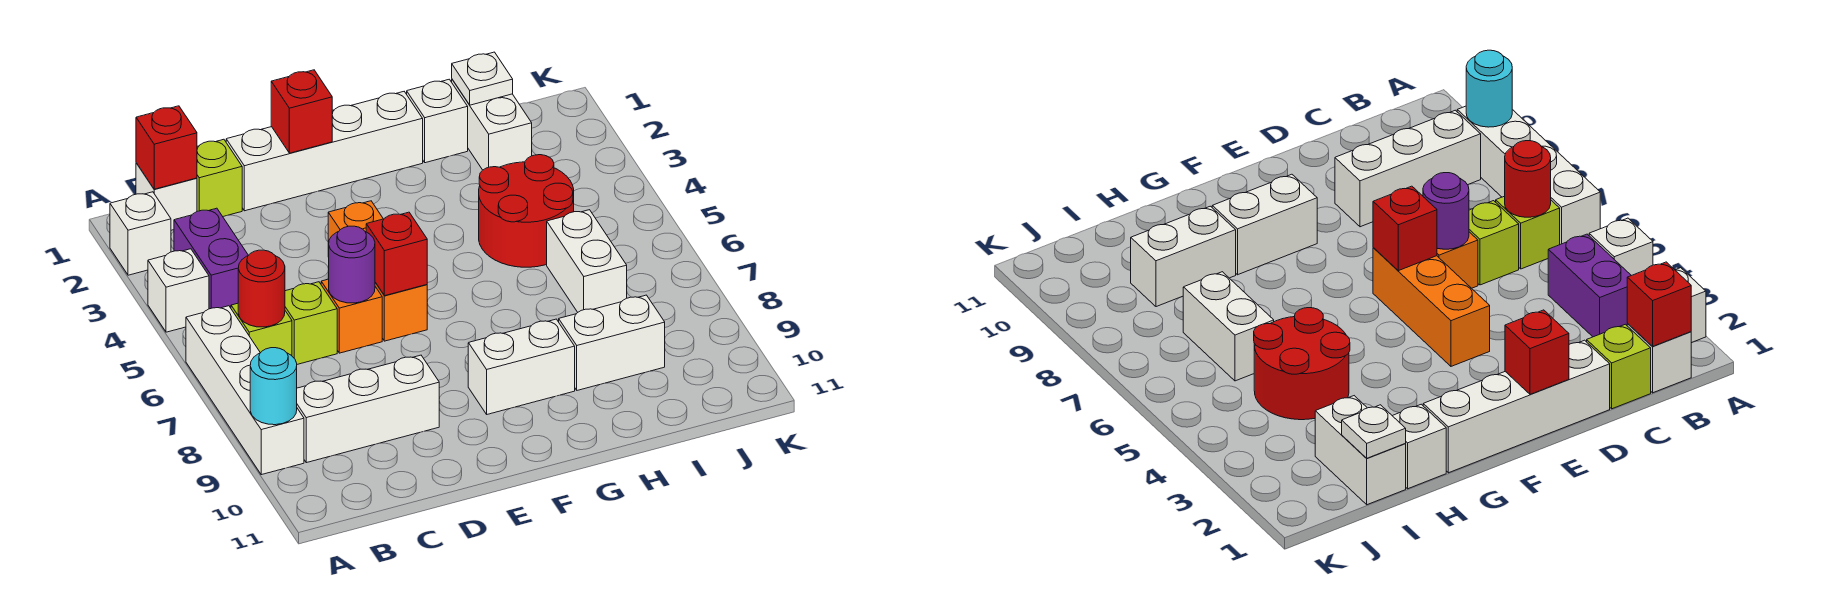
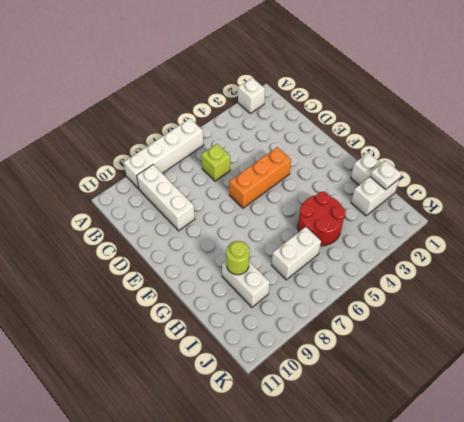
lime round brick H9 level 2 -> none
none -> white brick A4 level 1
none -> white brick B1 level 1
none -> purple brick B3:B4 level 1

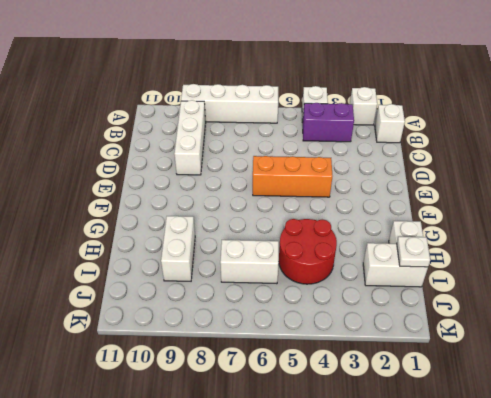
none -> lime brick B6 level 1
none -> lime brick C1 level 1
none -> lime brick C6 level 1

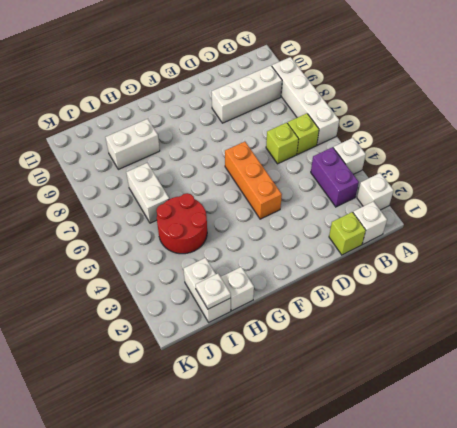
none -> white brick D1:G1 level 1
none -> orange brick D6 level 1
none -> white brick F9:G9 level 1

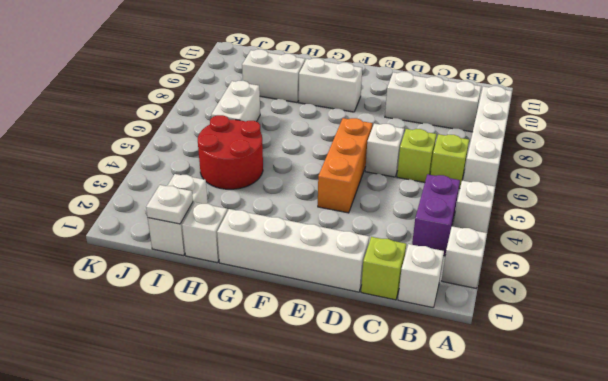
white brick D6 level 1 -> orange brick D6 level 1
none -> cyan round brick A9 level 2
none -> red brick B1 level 2
none -> red round brick B6 level 2

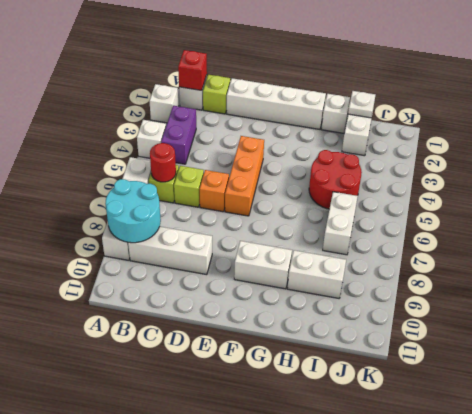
cyan round brick A8:B9 level 2 -> cyan round brick A9 level 2
none -> purple round brick D6 level 2
none -> red brick E1 level 2
none -> red brick E6 level 2

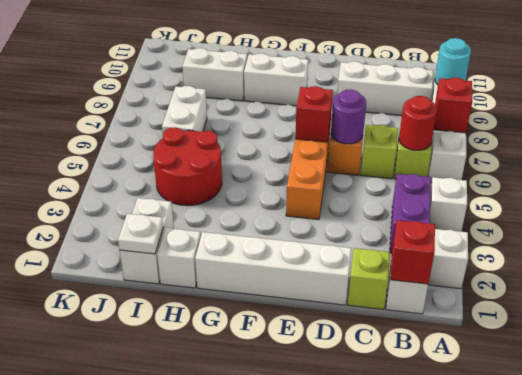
red brick A7 level 2 -> red brick E1 level 2

